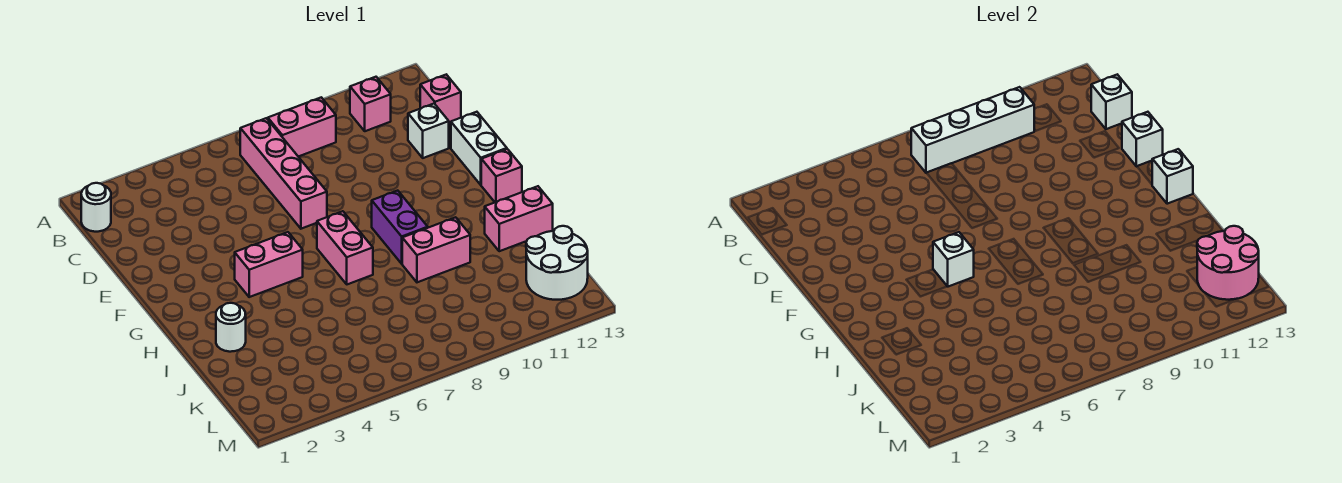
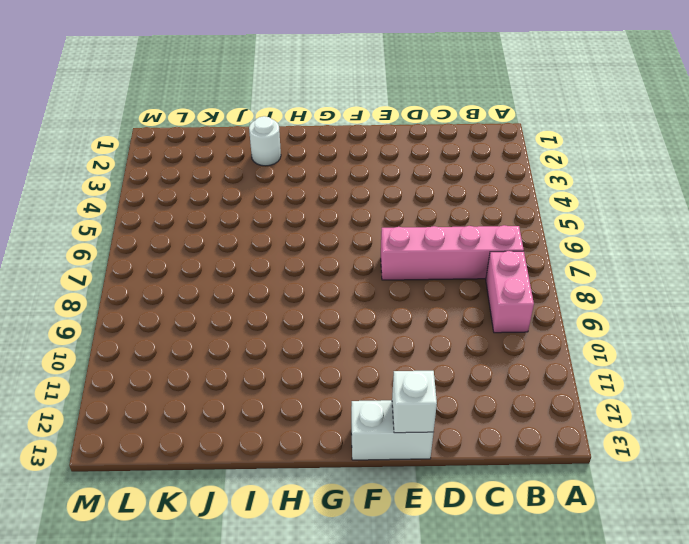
none -> white round brick B1 level 1
none -> pink brick B11 level 1
none -> pink brick C13 level 1

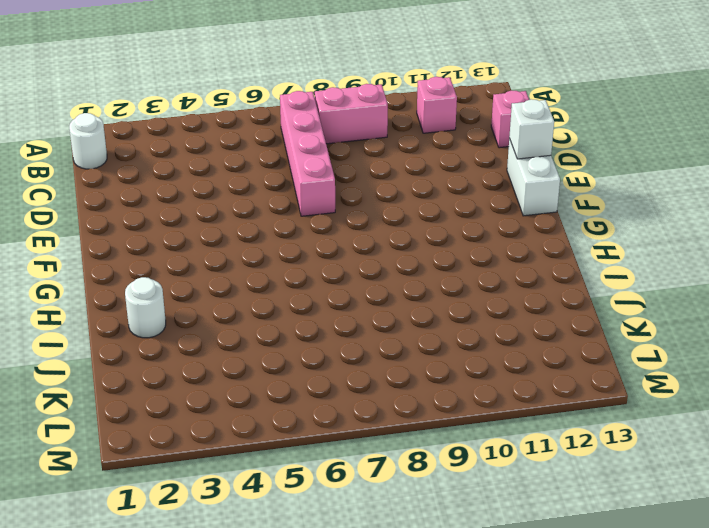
none -> white brick D12 level 1
none -> pink brick G4:G5 level 1
none -> pink brick G7:H7 level 1

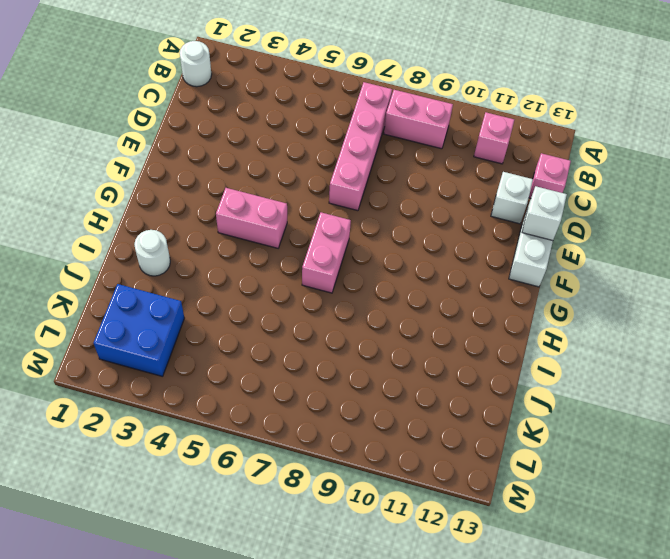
blue brick K2:L3 level 1 -> none
none -> purple brick G9:H9 level 1
none -> pink brick G13 level 1
none -> pink brick I9:I10 level 1

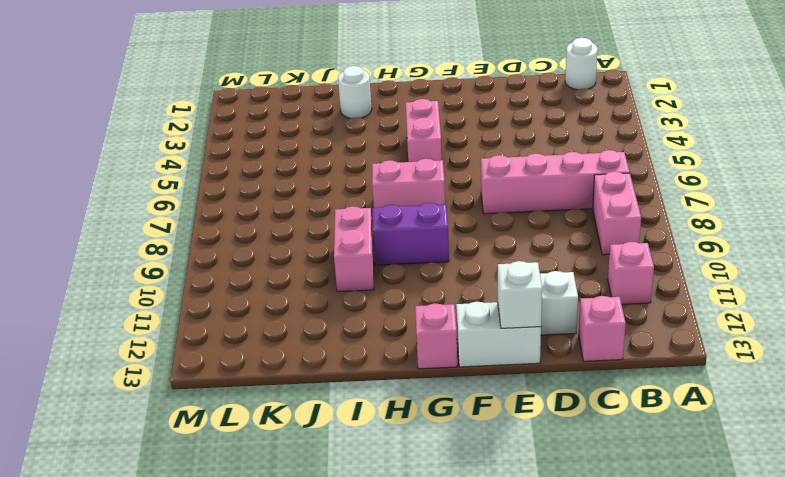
none -> pink brick I12:I13 level 1
none -> white round brick K12:L13 level 1
none -> white brick B7:B10 level 2

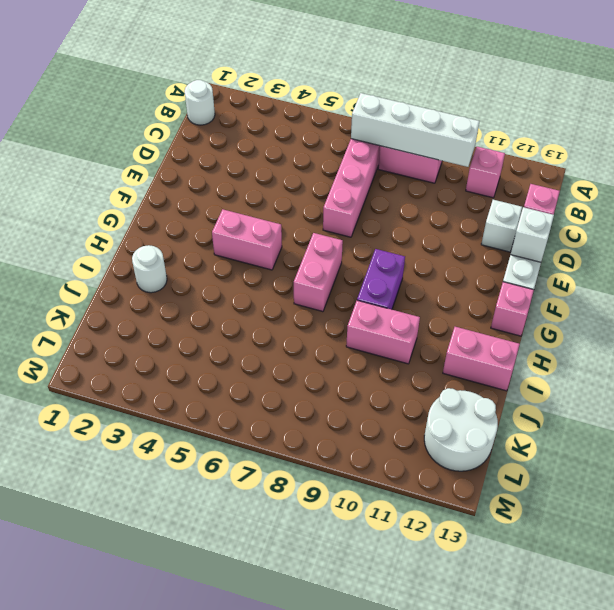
none -> white brick C13 level 2
none -> white brick G5 level 2
none -> white brick G13 level 2

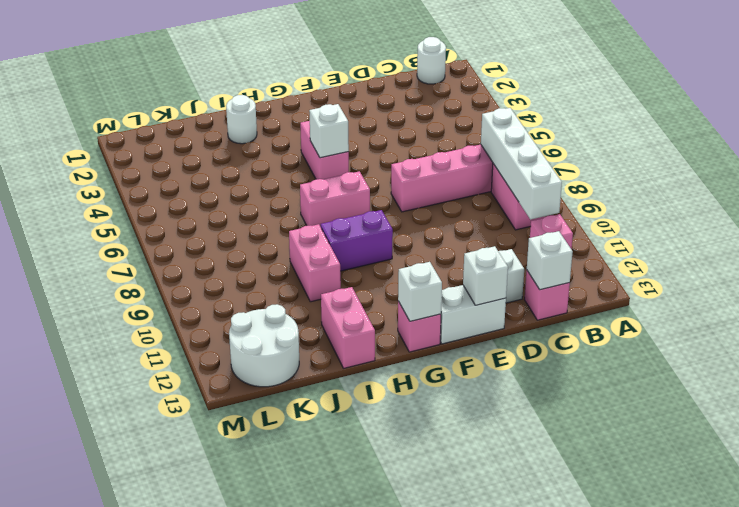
none -> pink round brick K12:L13 level 2

